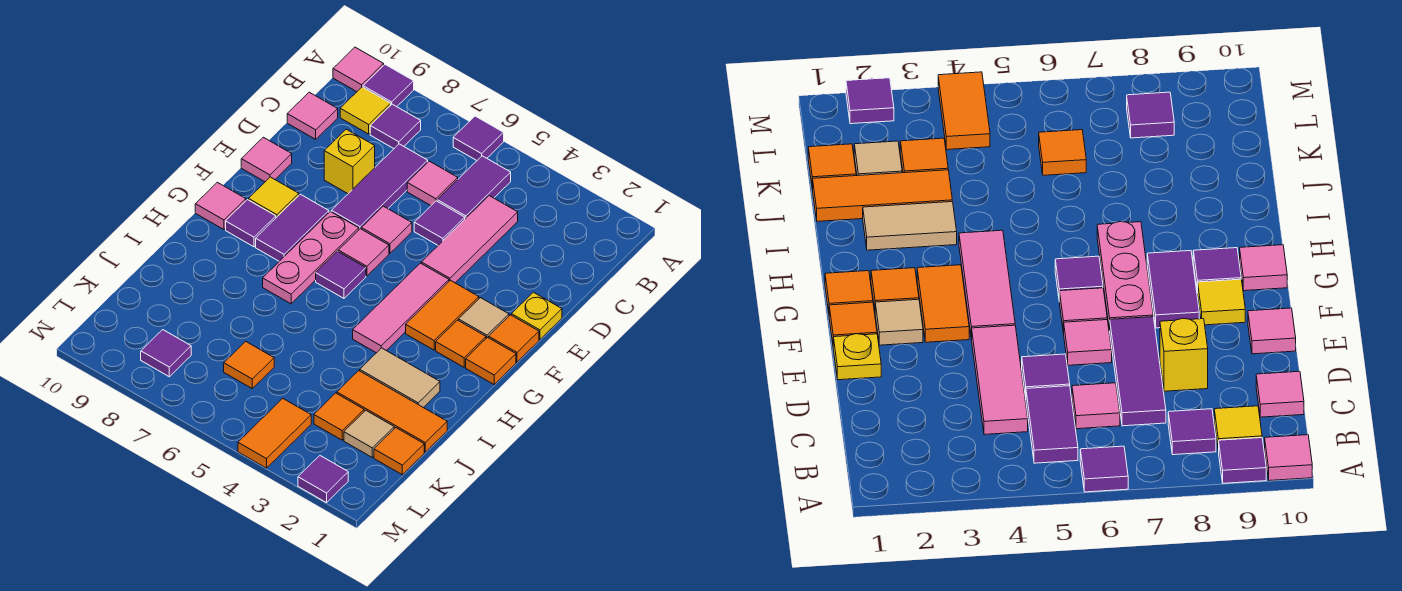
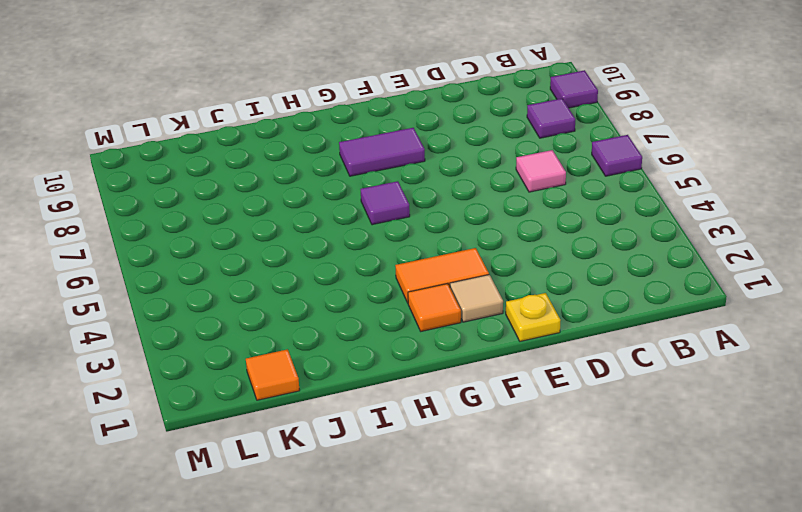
none -> pink tile A10 level 1
none -> purple tile B5:C5 level 1
none -> yellow tile B9 level 1
none -> pink tile C4:E4 level 1

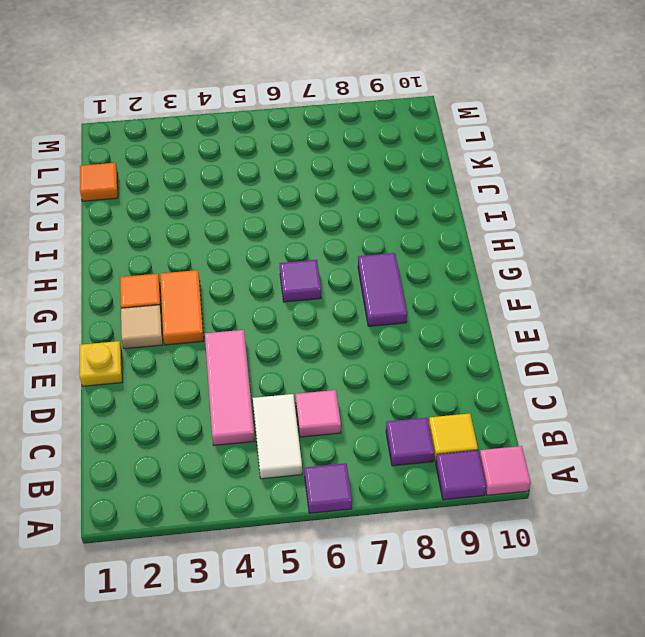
white tile B5:C5 level 1 -> purple tile B5:C5 level 1
none -> purple tile C7:E7 level 1
none -> pink tile C10 level 1
none -> purple tile D5 level 1
none -> yellow brick D8 level 1

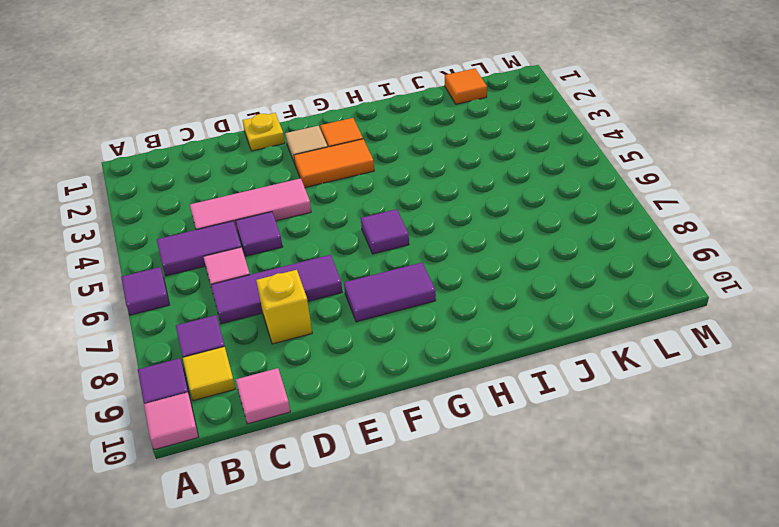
none -> pink tile E6 level 1
none -> pink tile E10 level 1
none -> orange tile F1 level 1
none -> pink tile F4:H4 level 1

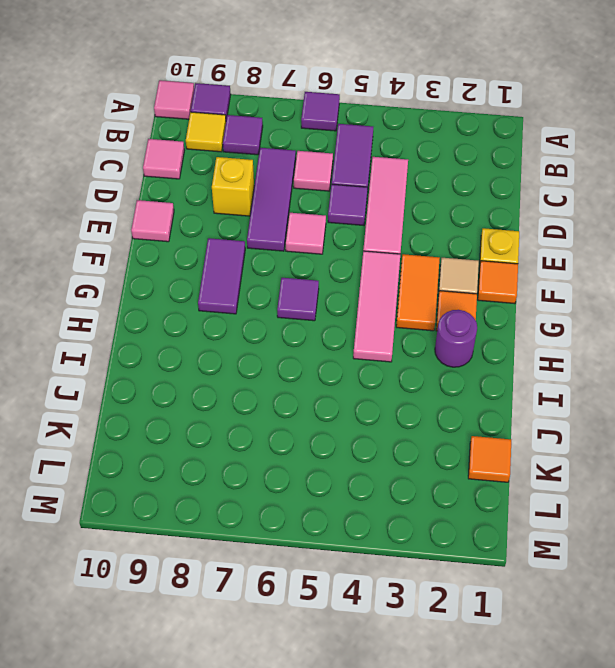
purple round brick H2 level 1 -> none
none -> pink tile F6 level 1
none -> pink plate F7:H7 level 1
none -> yellow tile F9 level 1
none -> orange tile G1 level 1

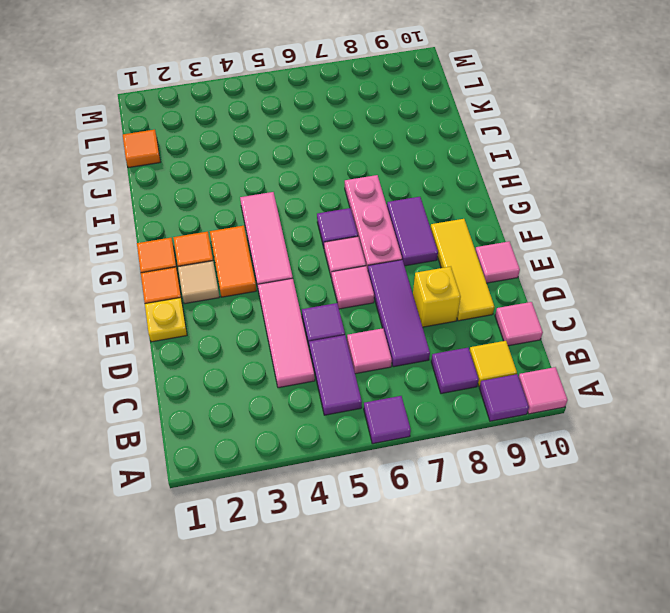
yellow tile D9:F9 level 1 -> yellow tile F9 level 1
none -> purple tile G9 level 1
none -> pink tile G10 level 1
none -> tan tile I2:I3 level 1
none -> orange tile J1:J3 level 1

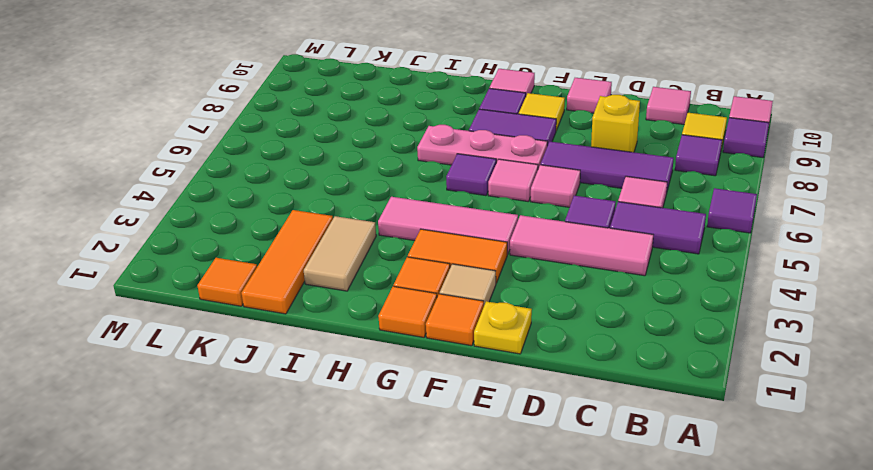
none -> tan tile K2 level 1
none -> orange tile K3 level 1
none -> orange tile K6 level 1
none -> orange tile L4:M4 level 1

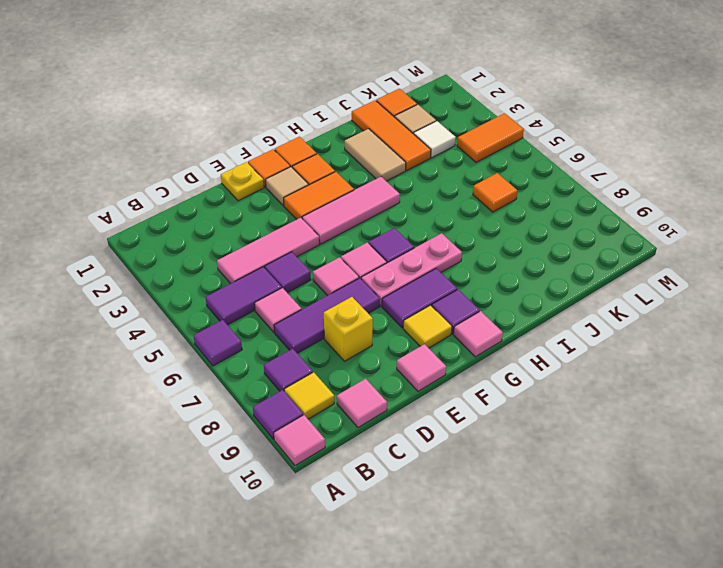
white tile K3 level 1 -> orange tile K3 level 1
none -> purple tile L8 level 1
none -> purple tile M2 level 1

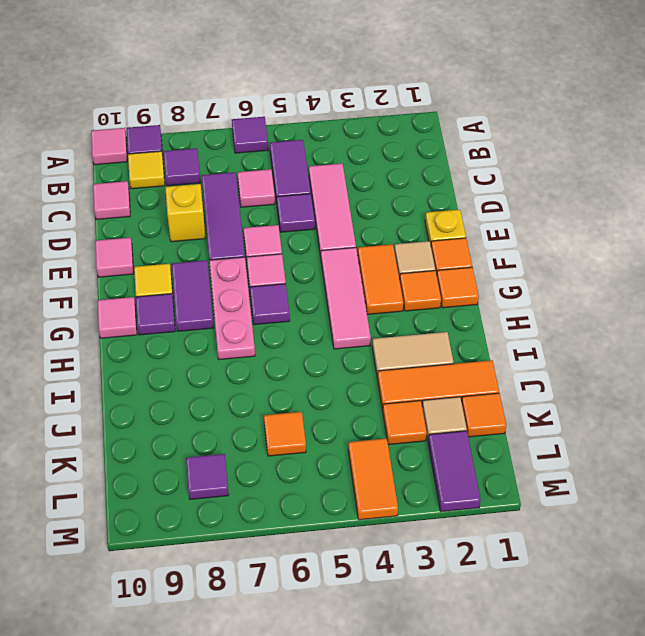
purple tile L2:M2 level 1 -> purple tile M2 level 1

